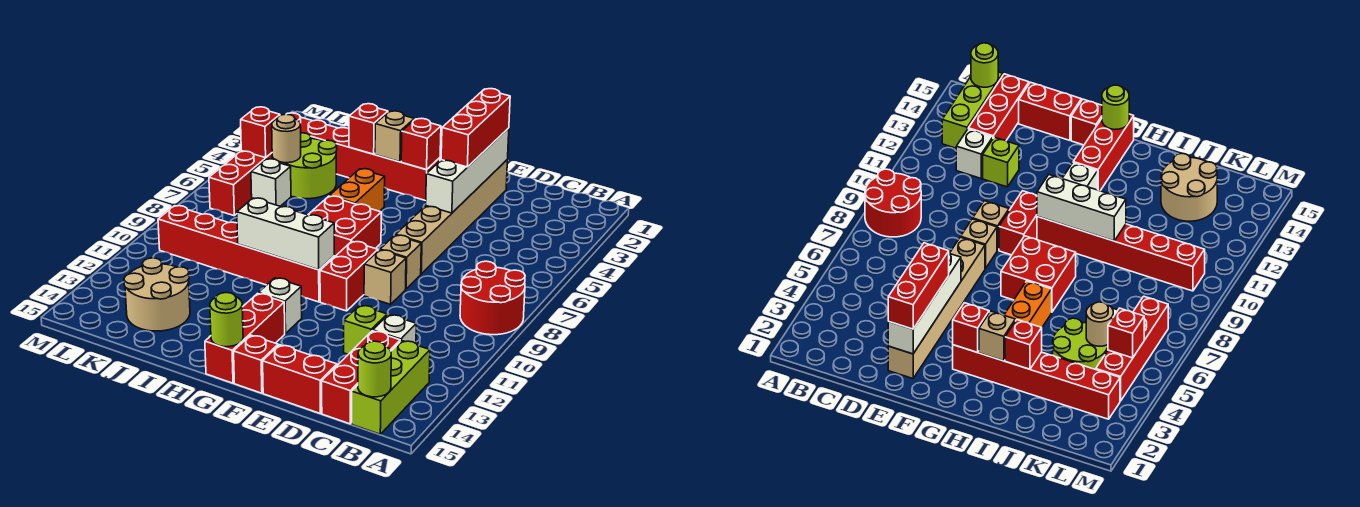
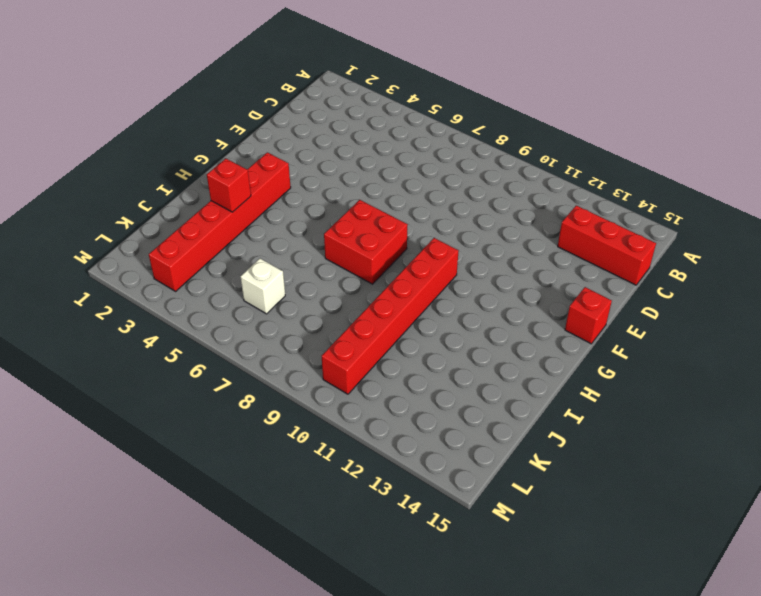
none -> red round brick A8:B9 level 1
none -> lime brick B13:B15 level 1
none -> white brick C12 level 1
none -> lime brick D12 level 1

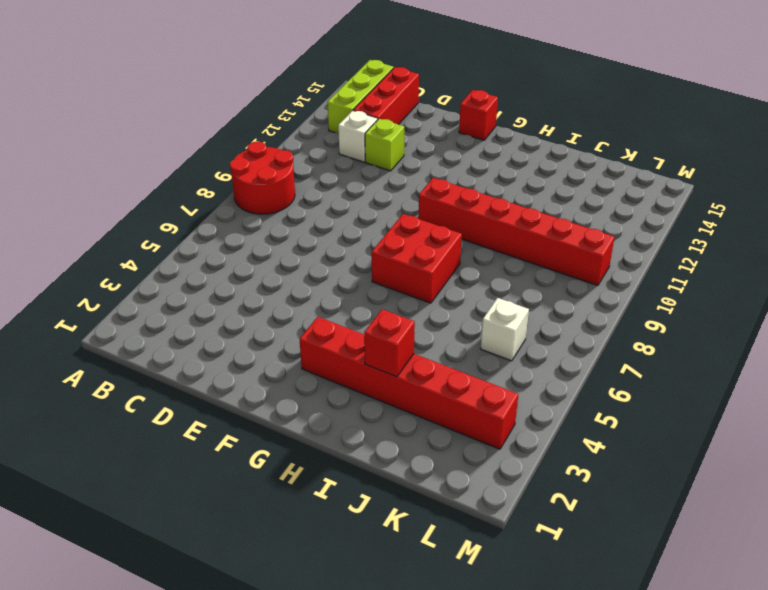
none -> red brick D15:E15 level 1
none -> tan brick E2:E7 level 1
none -> tan brick E8 level 1
none -> tan brick E9 level 1

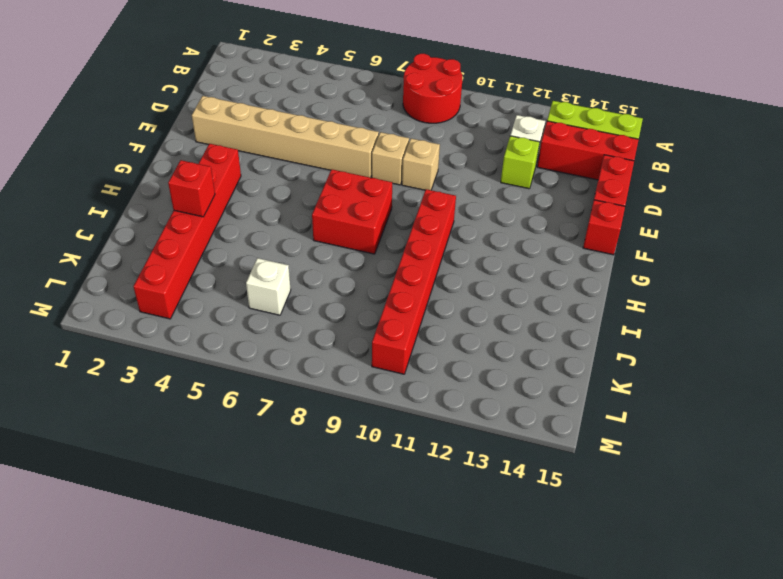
none -> red brick F9:F10 level 1
none -> white brick G12 level 1
none -> red brick G13:G15 level 1
none -> orange brick H5:H6 level 1

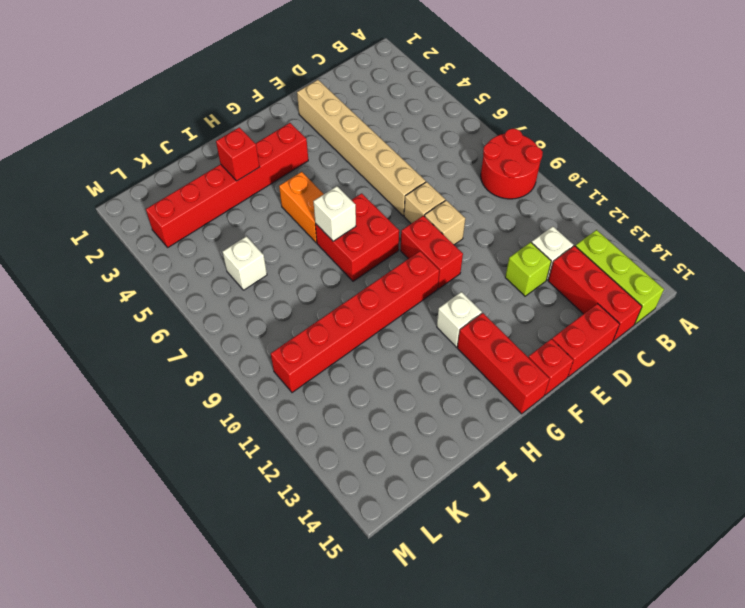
white brick H7 level 2 -> none
none -> lime round brick J4:K5 level 1
none -> tan round brick J13:K14 level 1
none -> red brick L4:L7 level 1
none -> lime round brick B15 level 2

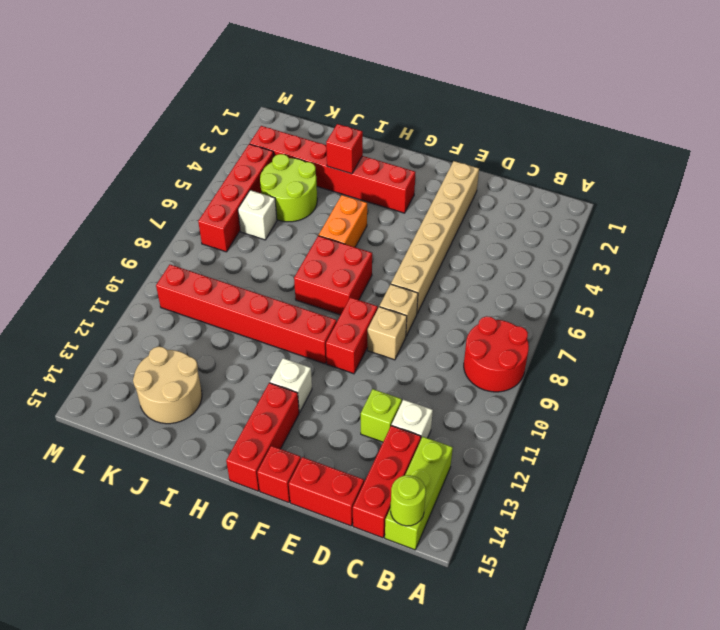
none -> white brick E2:E5 level 2
none -> red brick G3 level 2
none -> white brick G10:I10 level 2
none -> lime round brick G15 level 2

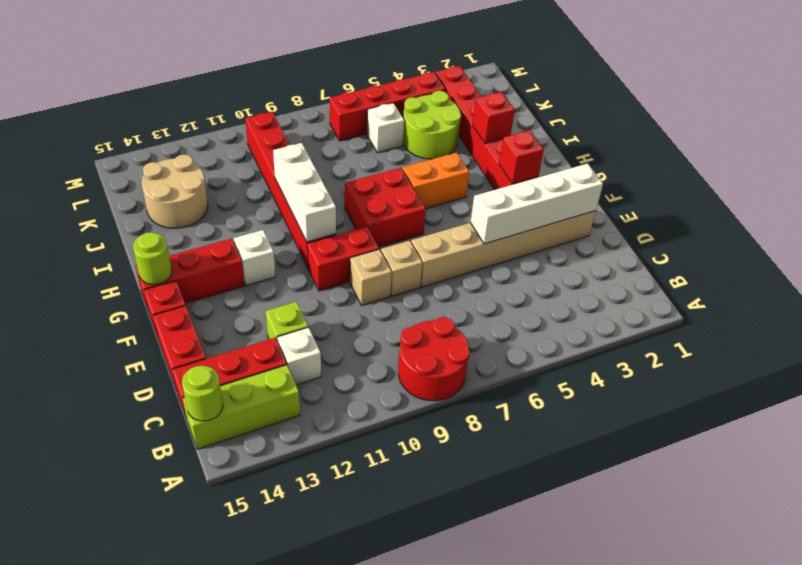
none -> tan brick H3 level 2
none -> tan round brick K5 level 2
none -> red brick L5 level 2
none -> red brick E2:E4 level 3

